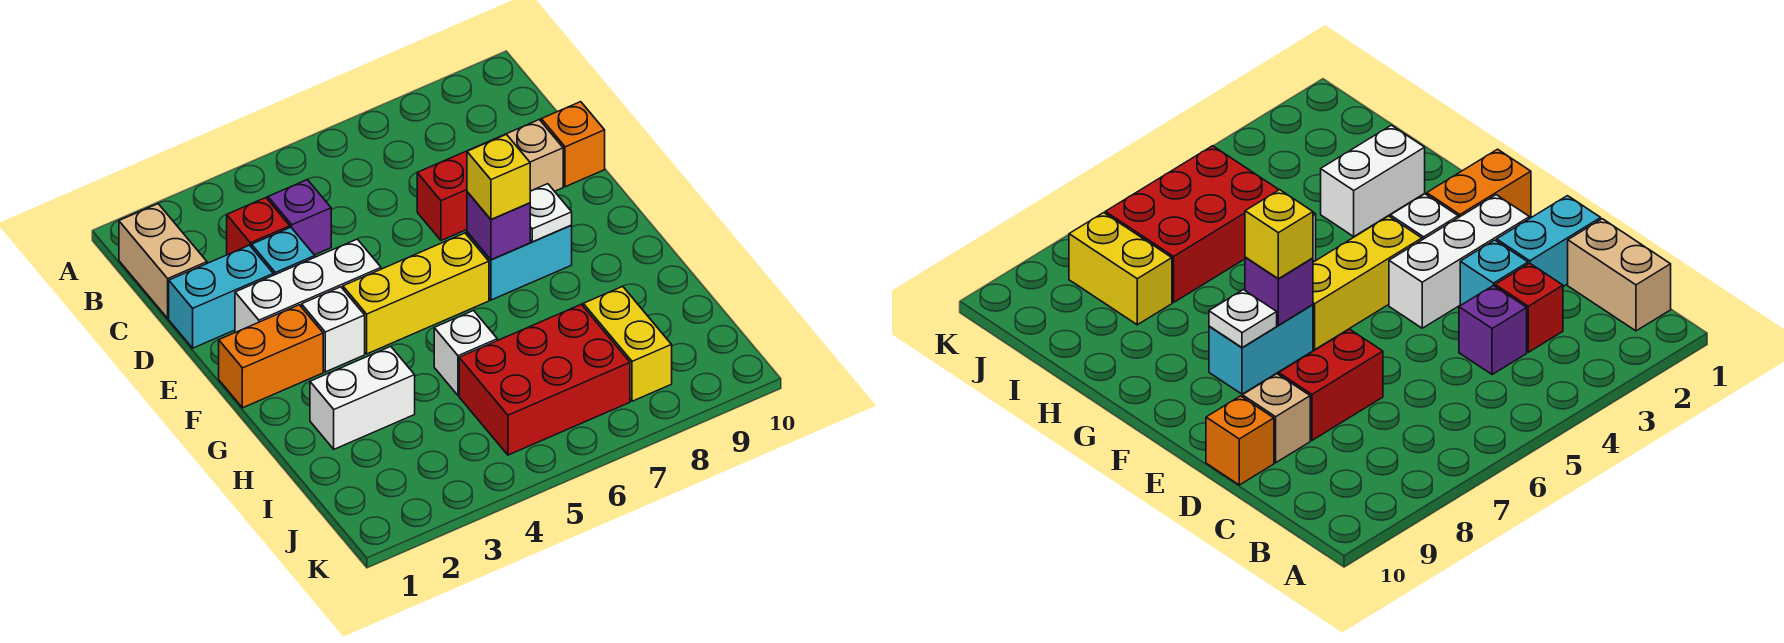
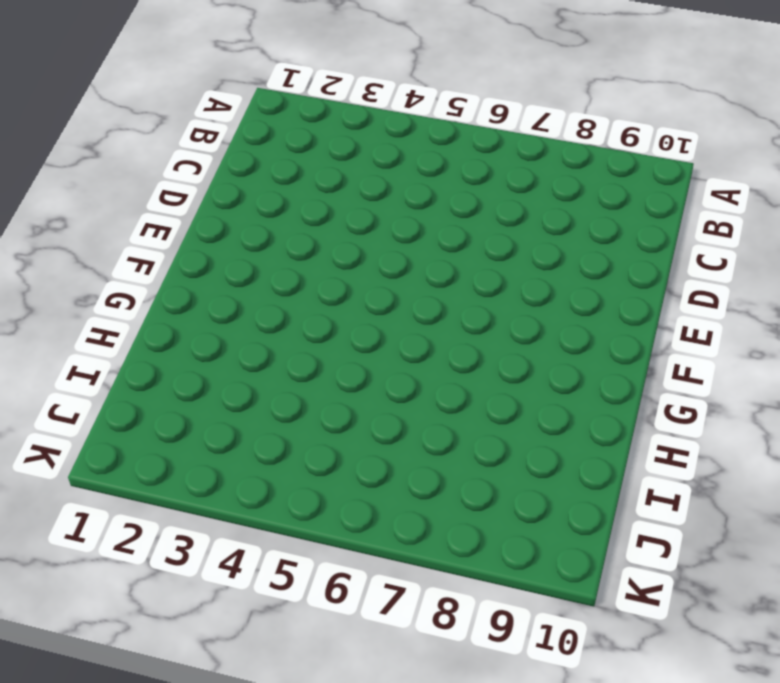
none -> tan brick B1:C1 level 1
none -> red brick C3 level 1
none -> purple brick C4 level 1

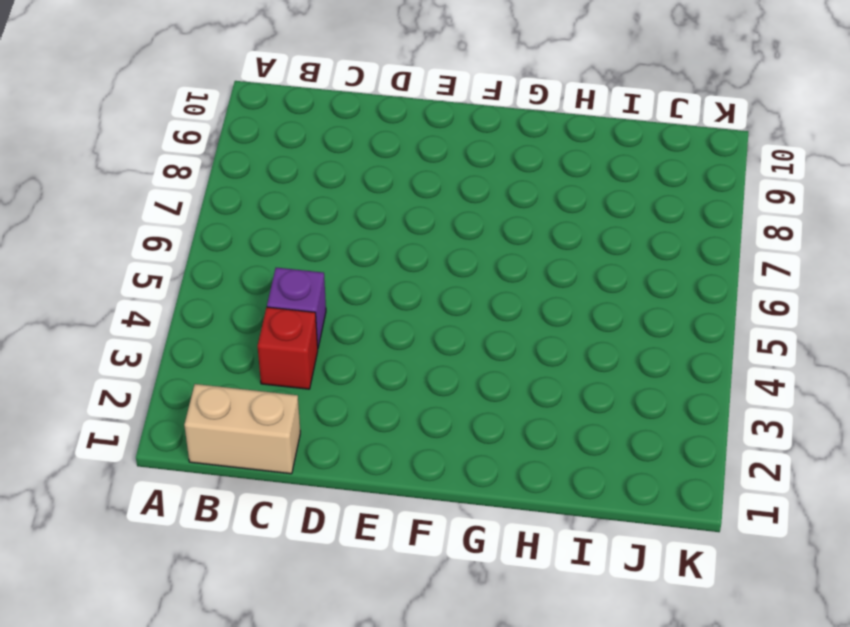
none -> cyan brick D1:D2 level 1
none -> cyan brick D3 level 1
none -> red brick D7:D8 level 1

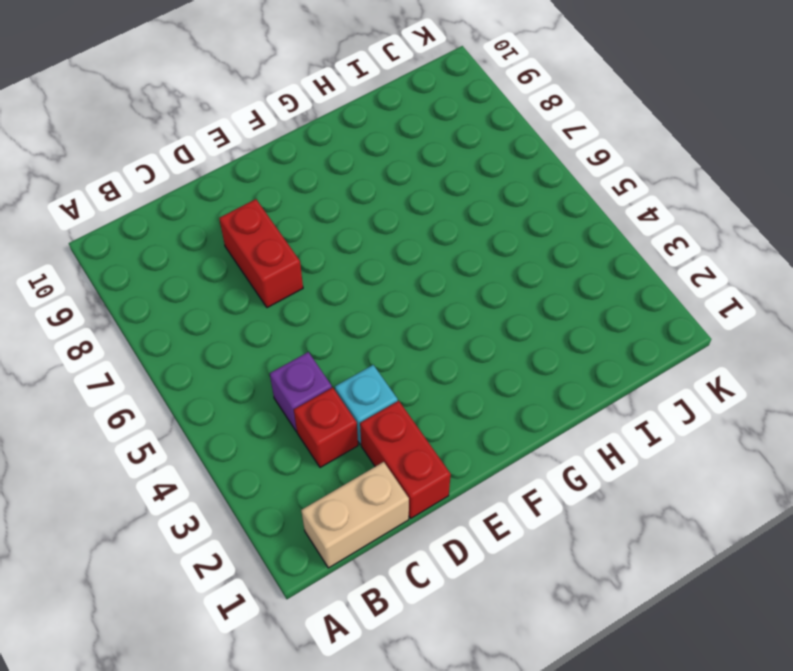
red brick D1:D2 level 1 -> cyan brick D1:D2 level 1
none -> tan brick D9 level 1
none -> orange brick D10 level 1
none -> white brick E2:E4 level 1

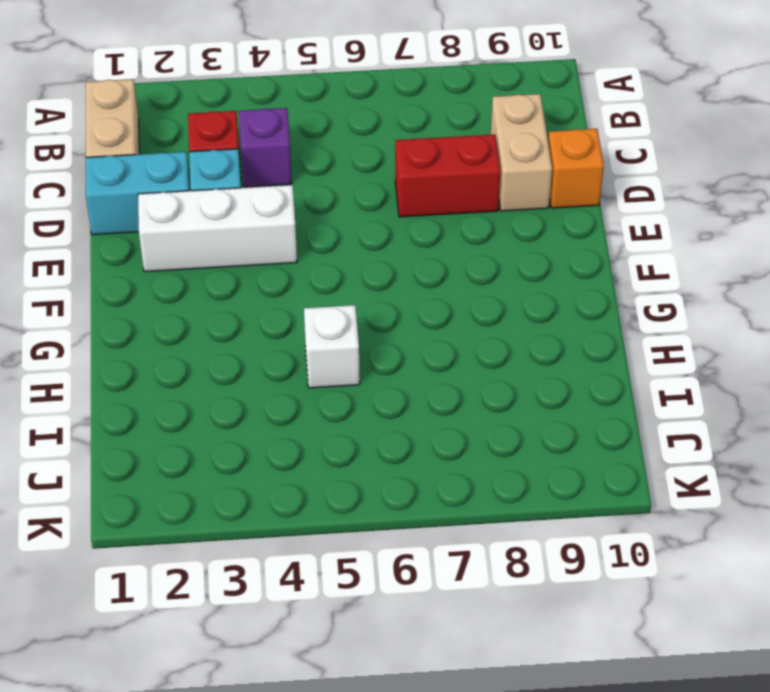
tan brick C9:D9 level 1 -> tan brick D9 level 1
none -> orange brick F1:F2 level 1
none -> white brick F3 level 1
none -> yellow brick F4:F6 level 1

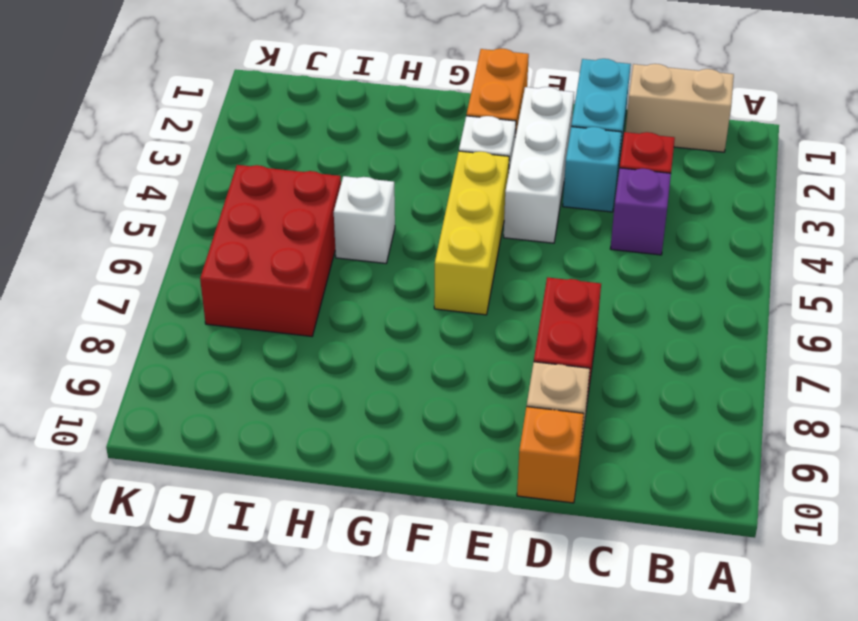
none -> cyan brick F7:F8 level 1
none -> white brick H2:H3 level 1
none -> yellow brick I8:J8 level 1

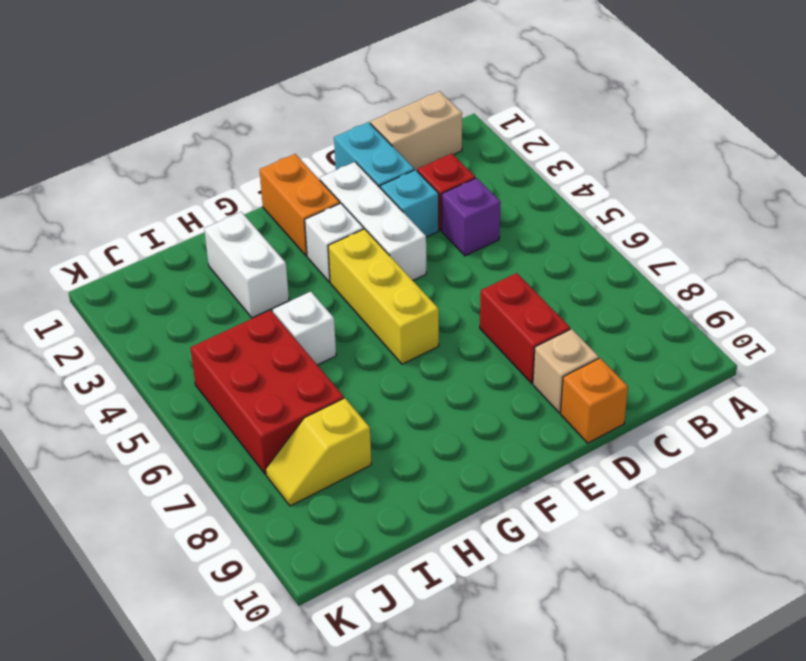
yellow slope I8:J8 level 1 top I -> yellow brick I8:J8 level 1
none -> cyan brick F7:F8 level 1
none -> purple brick F7 level 2
none -> white plate F8 level 2

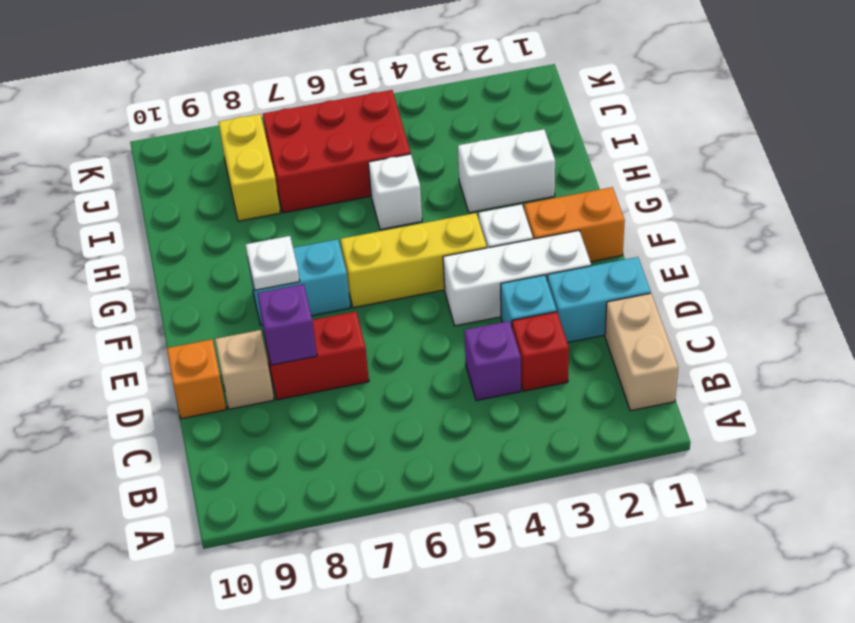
purple brick D8 level 2 -> purple brick F7 level 2
none -> yellow brick F7 level 3

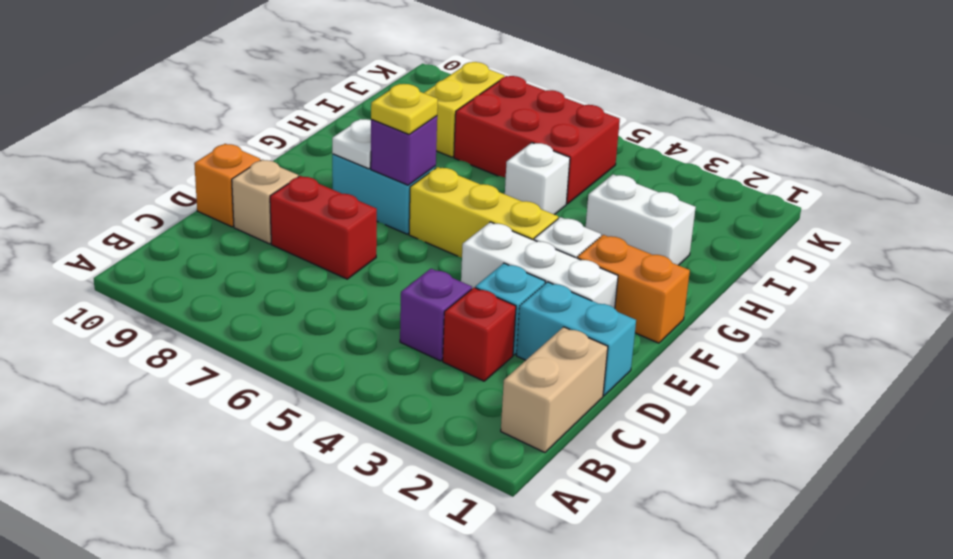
yellow plate F7 level 3 -> yellow brick F7 level 3

